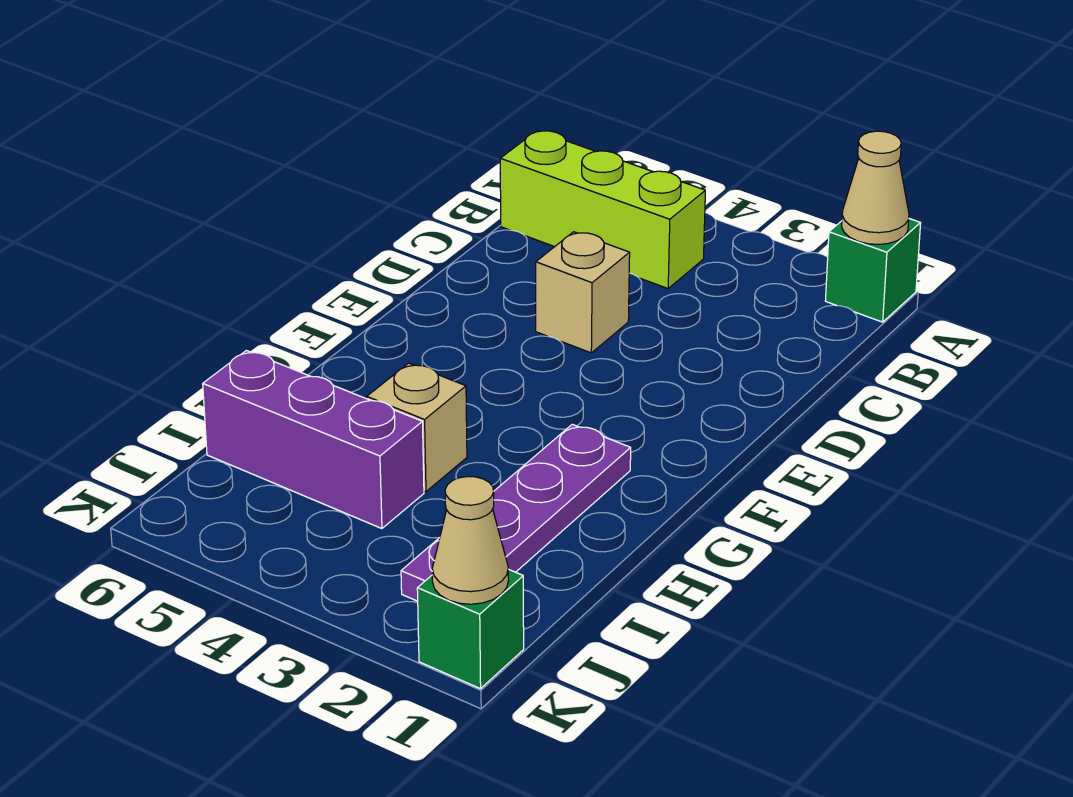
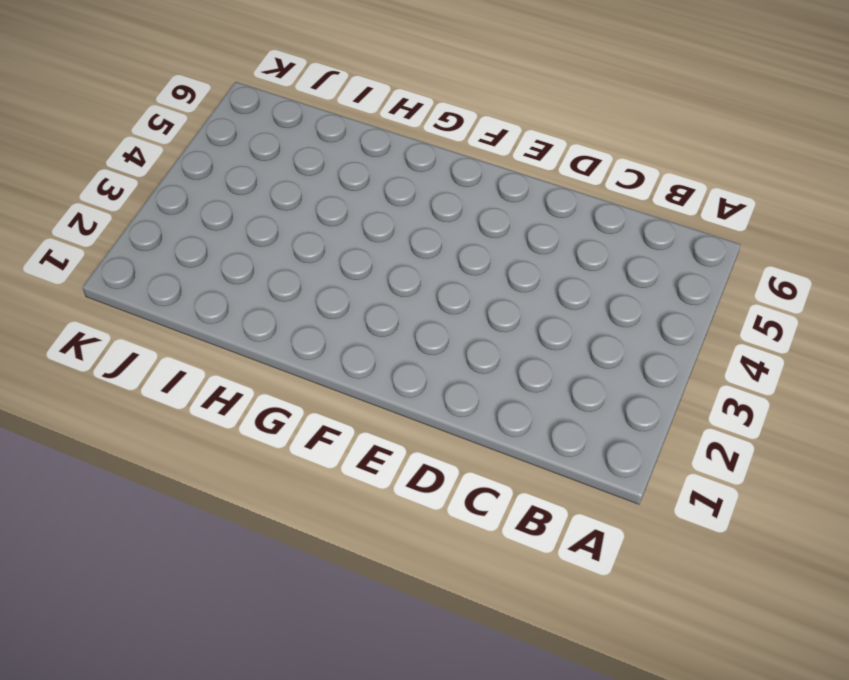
none -> green brick A1 level 1
none -> lime brick B4:B6 level 1

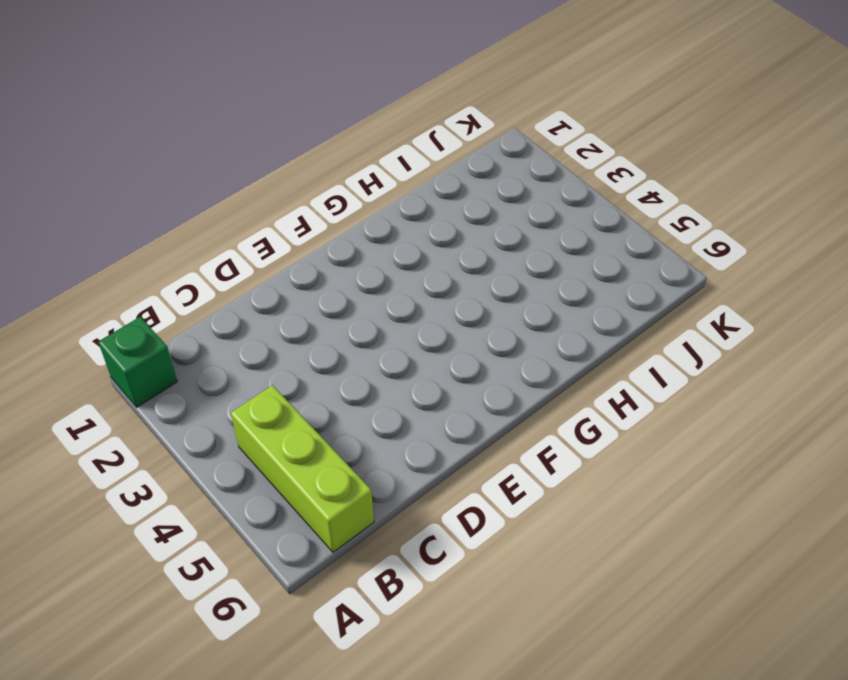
none -> tan brick D4 level 1
none -> purple plate G2:J2 level 1

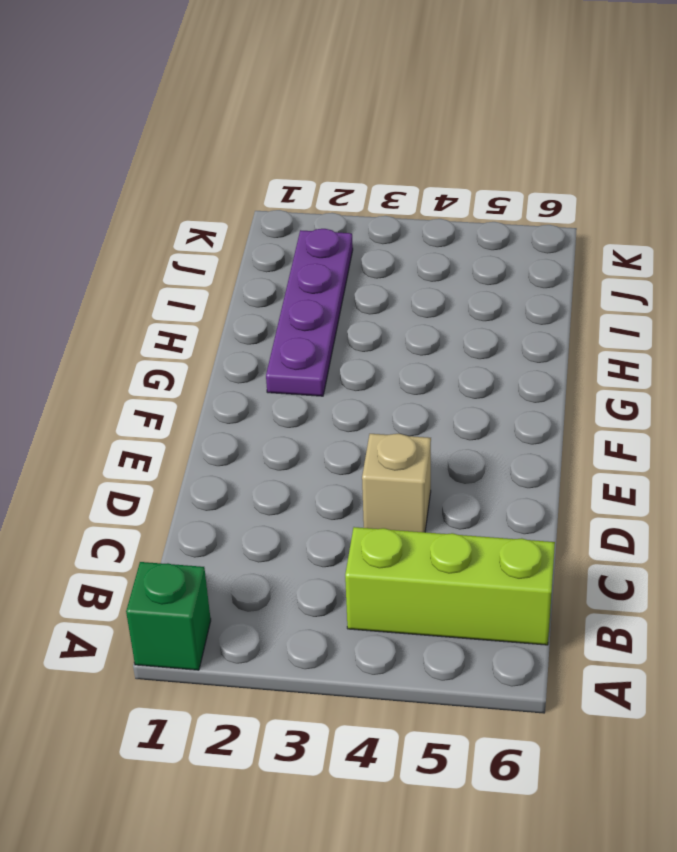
none -> tan brick H4 level 1
none -> purple brick I4:I6 level 1

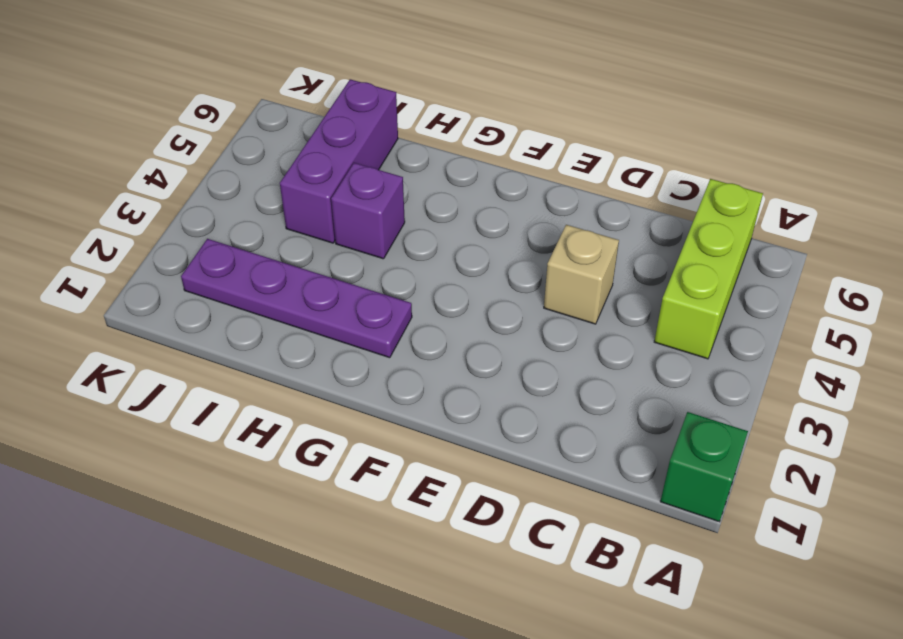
purple brick H4 level 1 -> tan brick H4 level 1
none -> green brick K1 level 1
none -> tan cone A1 level 2

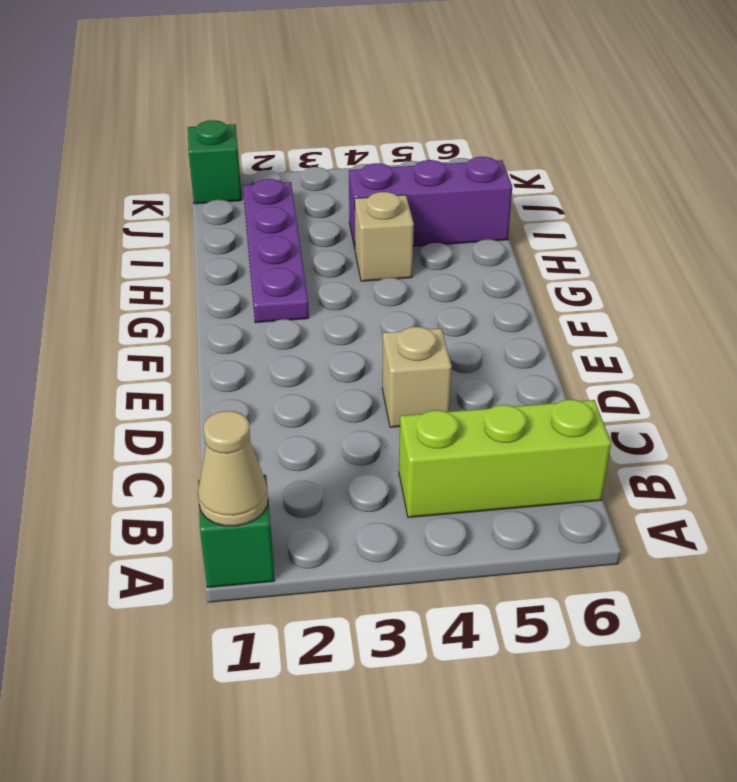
none -> tan cone K1 level 2

